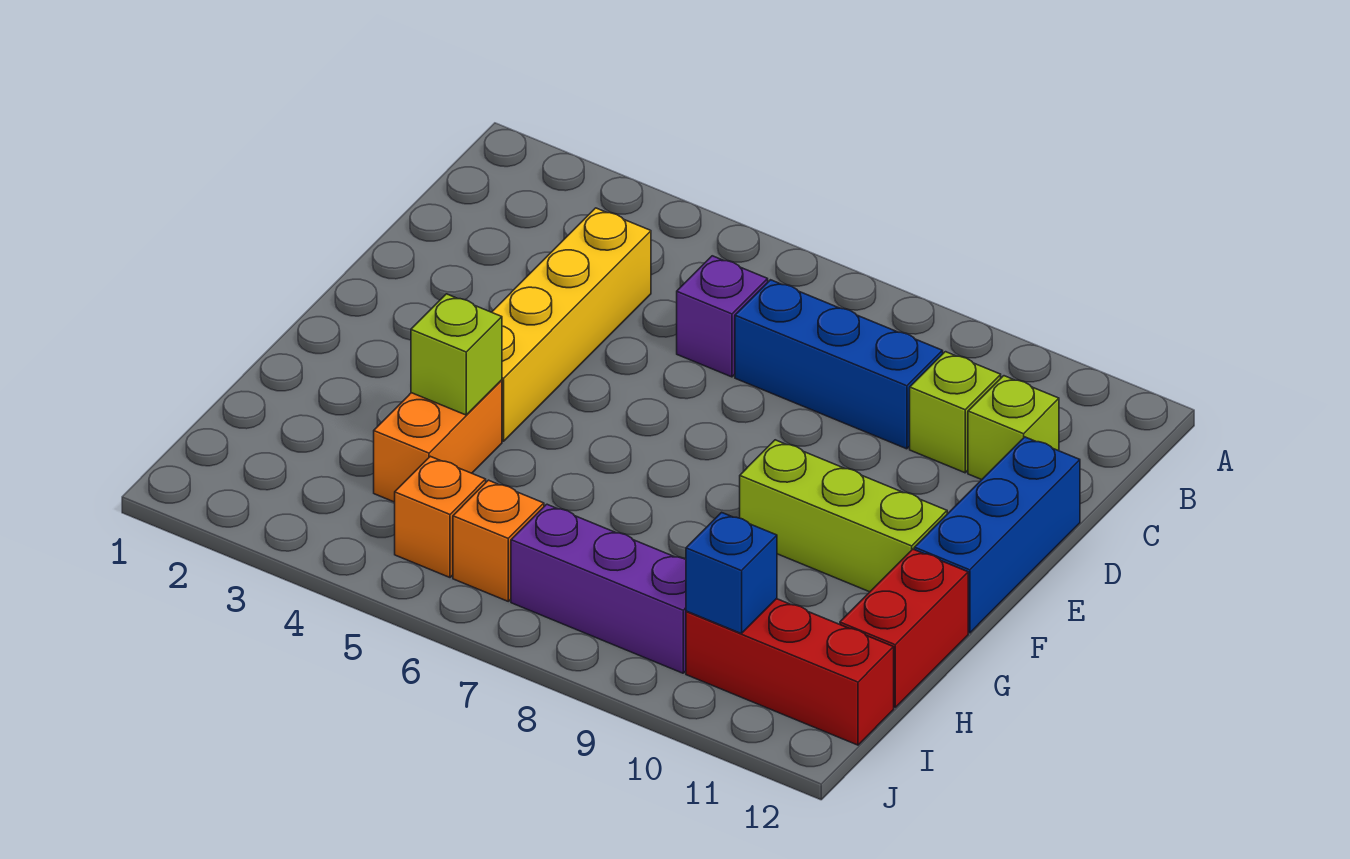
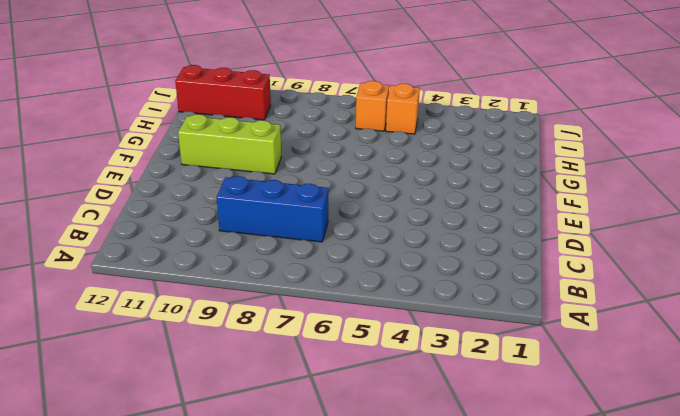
none -> yellow brick C4:F4 level 1
none -> purple brick C6 level 1
none -> lime brick C10 level 1

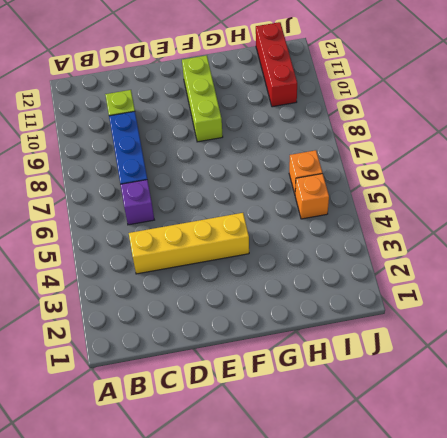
none -> lime brick C11 level 1
none -> blue brick D12:F12 level 1
none -> orange brick G4:H4 level 1

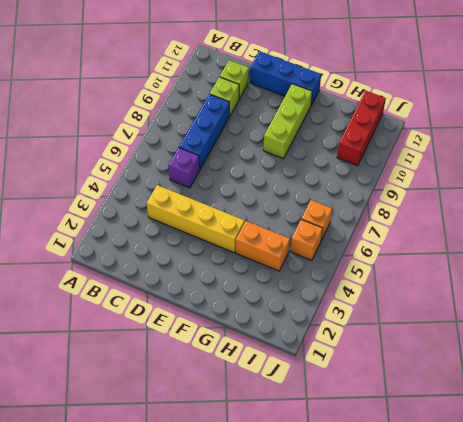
none -> red brick G12:H12 level 1
none -> purple brick I7:I9 level 1
none -> lime brick G4 level 2

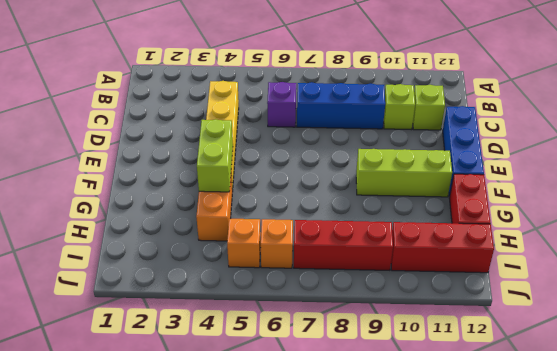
lime brick F4:G4 level 2 -> lime brick G4 level 2
red brick I7:I9 level 1 -> purple brick I7:I9 level 1
none -> blue brick I10 level 2

